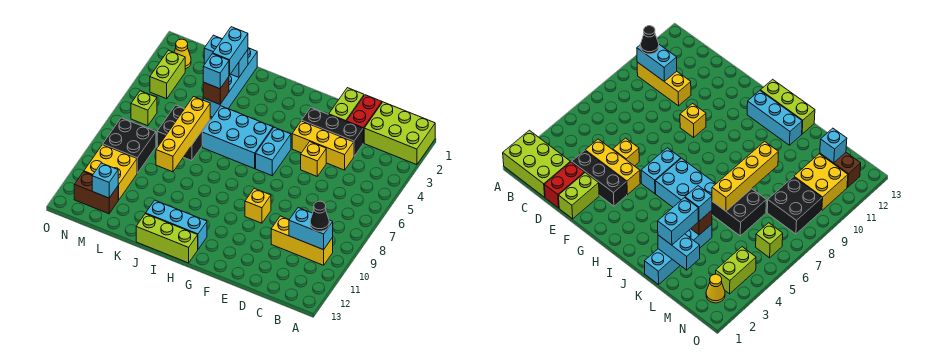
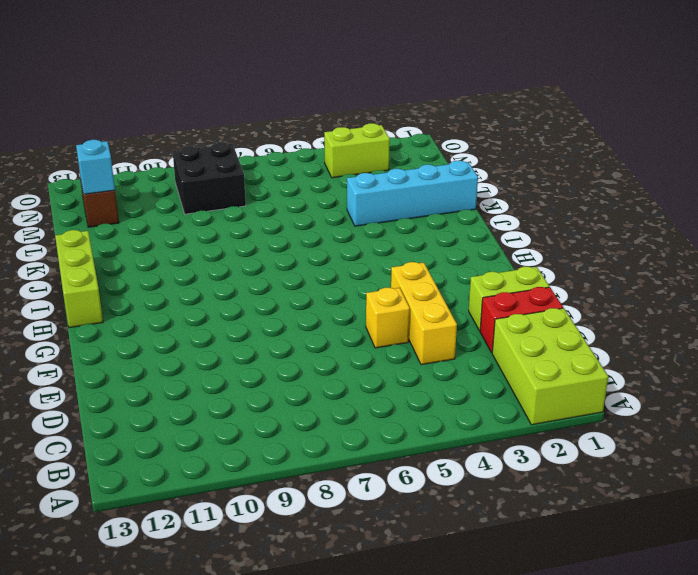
none -> yellow brick B10:D10 level 1
none -> black brick D3:F3 level 1
none -> yellow brick F9 level 1

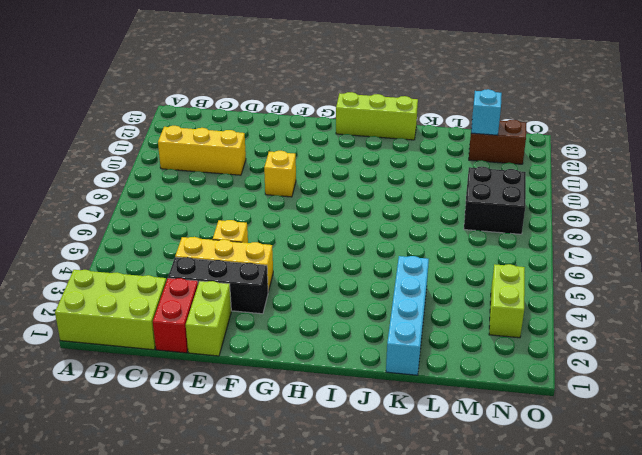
none -> cyan brick G5:G6 level 1
none -> cyan brick H5:J6 level 1
none -> cyan brick H12:J12 level 1

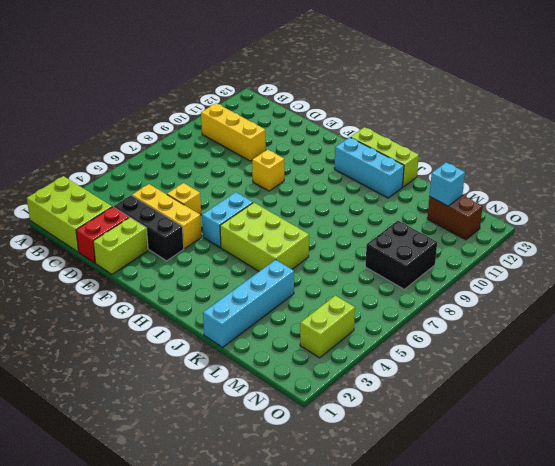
lime brick H5:J6 level 1 -> cyan brick H5:J6 level 1
none -> black brick K6:L7 level 1
none -> yellow brick M10:N11 level 1
none -> yellow cone N2 level 1

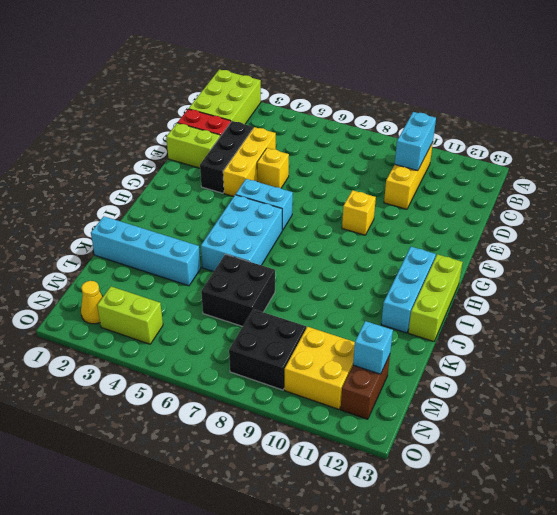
none -> lime brick N6 level 1
none -> cyan brick K2:L2 level 2
none -> brown brick K4 level 2

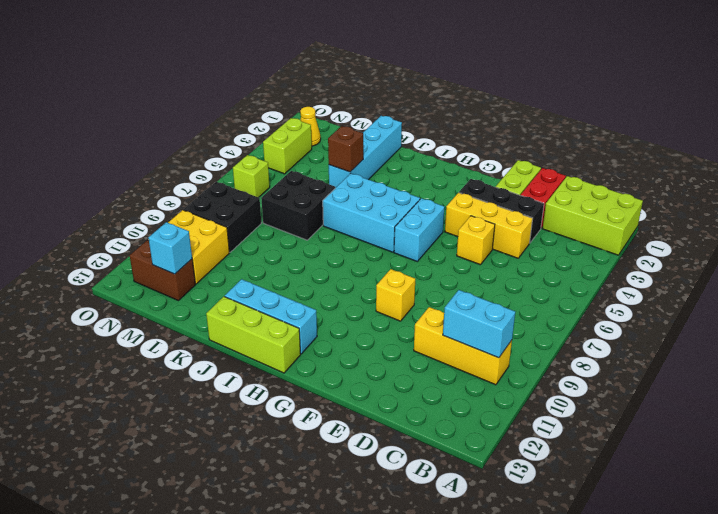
none -> cyan brick K2:L2 level 2
none -> yellow brick K6:K9 level 2
none -> black cone B10 level 3

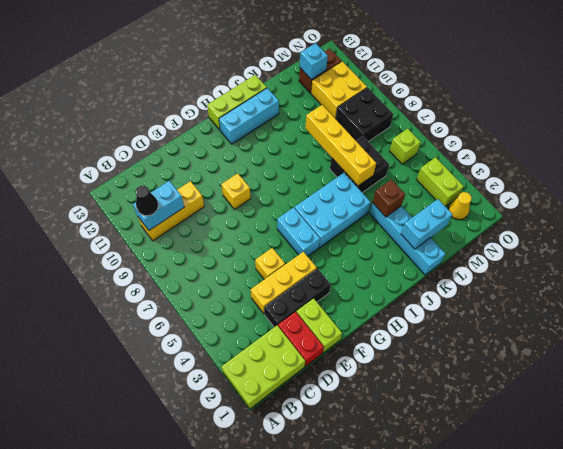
none -> cyan brick K2:K3 level 3
none -> cyan brick K4 level 3

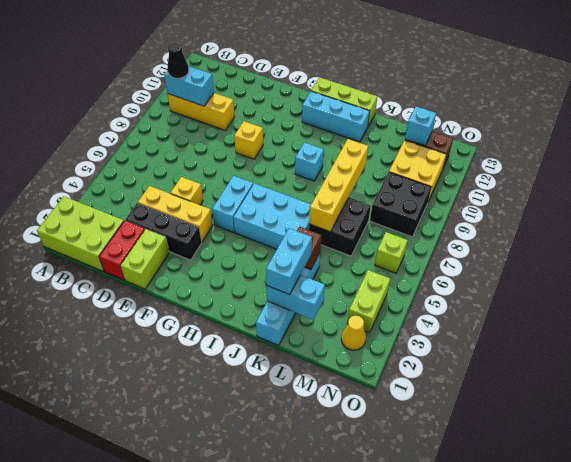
cyan brick I9 level 1 -> cyan brick K4 level 3

